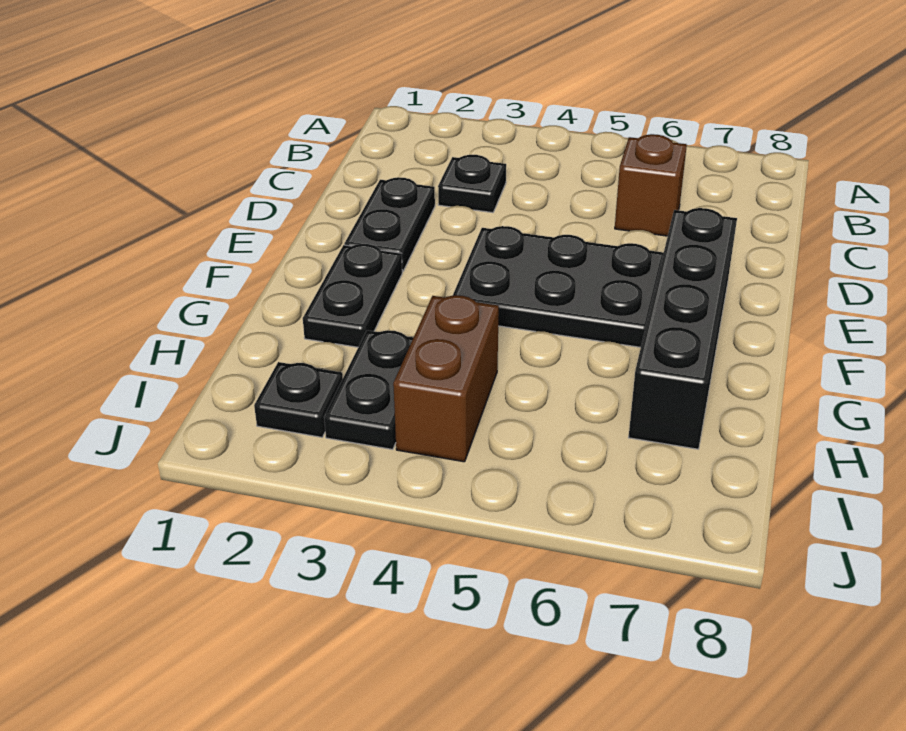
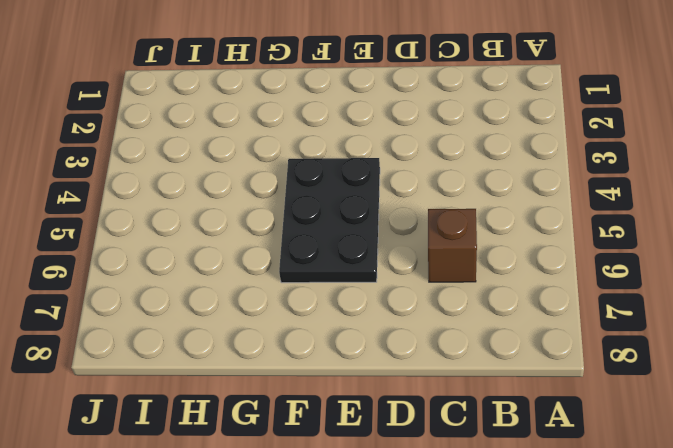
none -> black plate C3 level 1
none -> black plate D2:E2 level 1

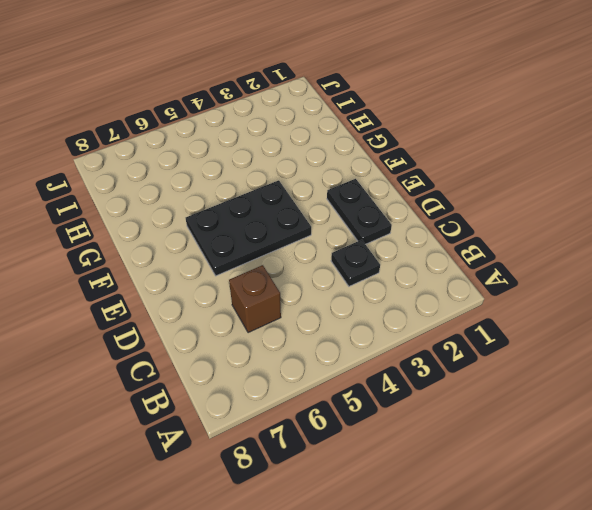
none -> black brick E7:H7 level 1
none -> black plate F2:G2 level 1

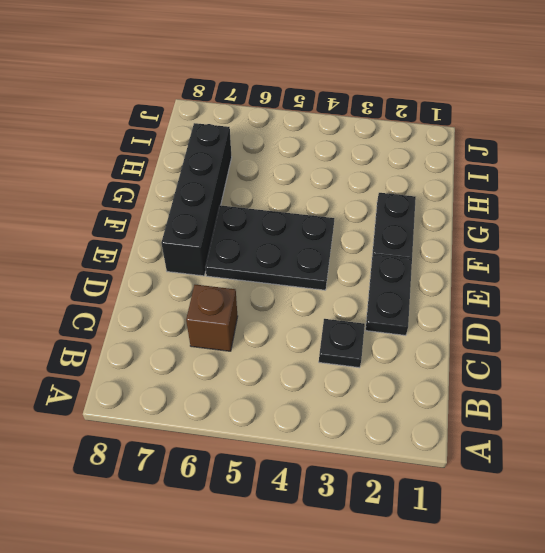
none -> black plate H3:I3 level 1
none -> brown brick H4:I4 level 1

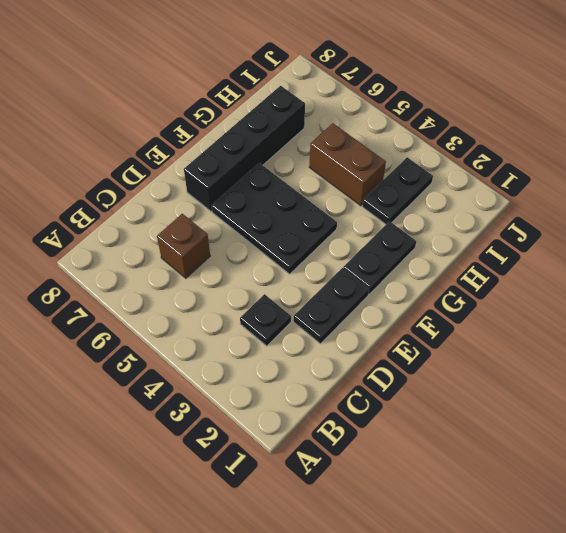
brown brick H4:H5 level 1 -> brown brick H4:I4 level 1
none -> black plate I2 level 1

